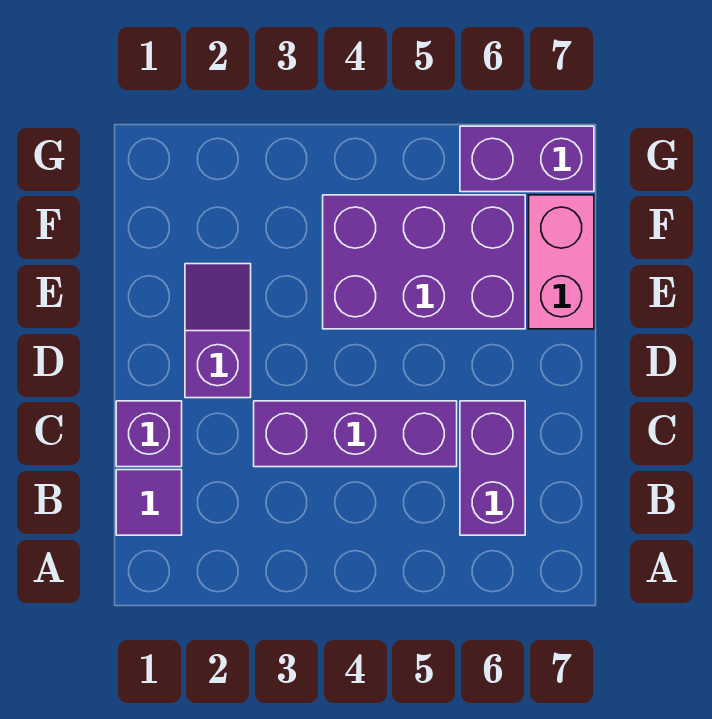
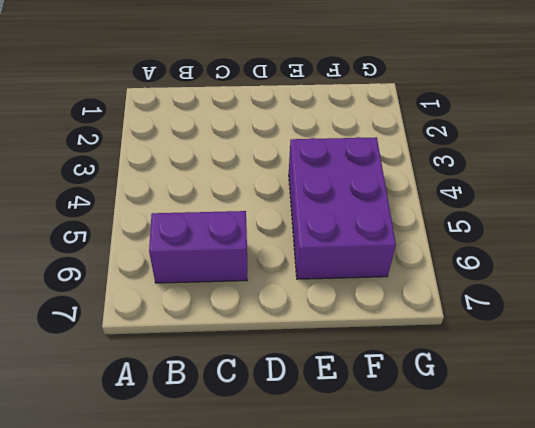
none -> purple tile B1 level 1
none -> purple brick C1 level 1

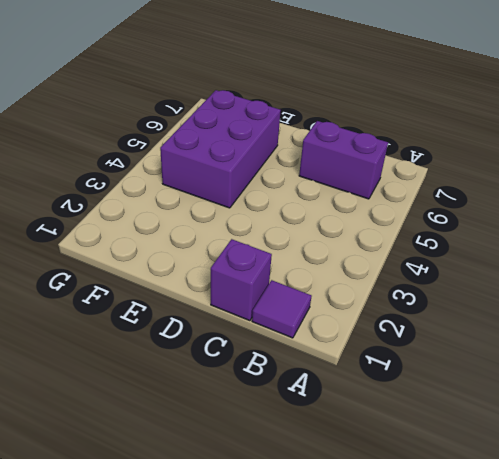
none -> purple brick C3:C5 level 1
none -> purple slope D2:E2 level 1 top D

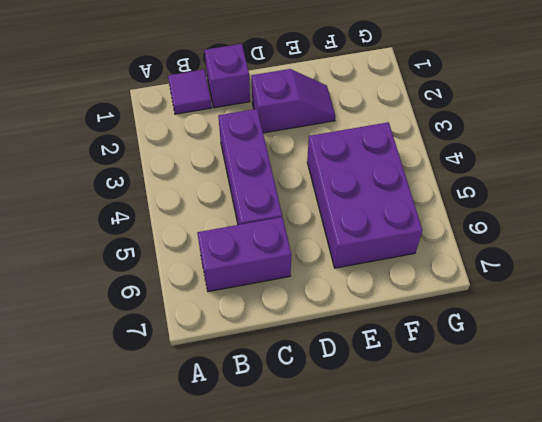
none -> pink brick E7:F7 level 1
none -> purple brick G6:G7 level 1

